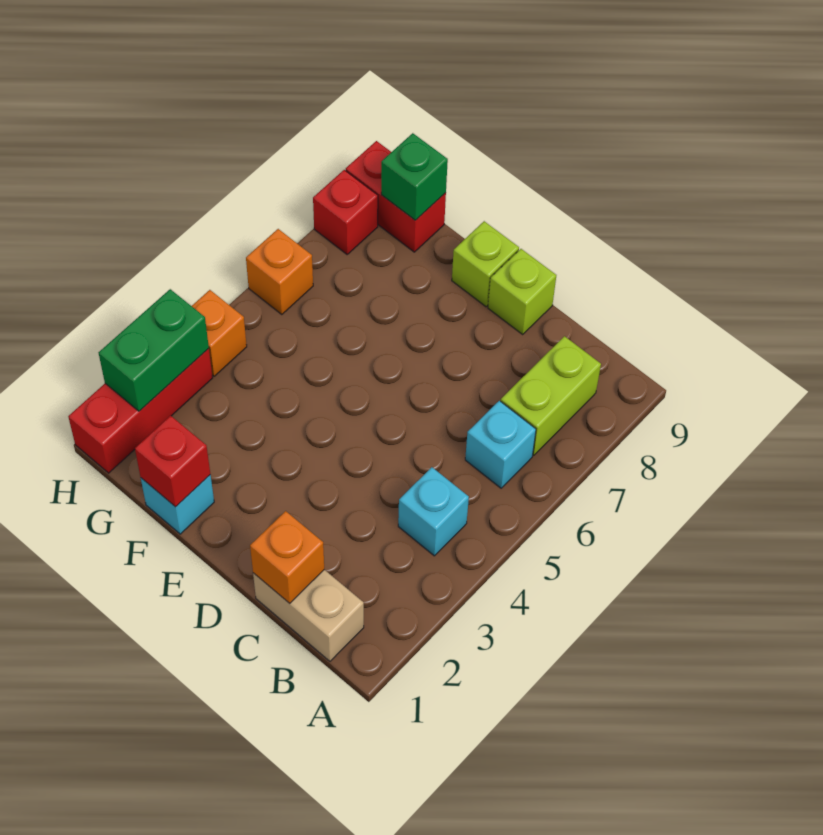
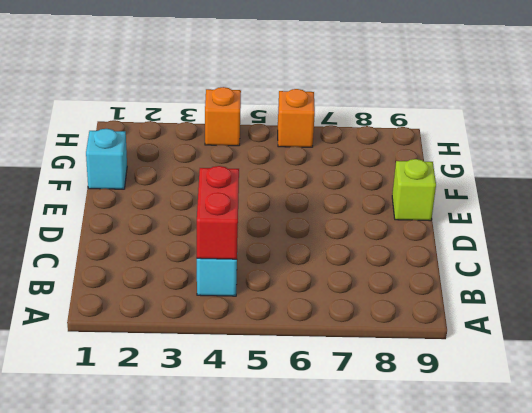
red brick B4:C4 level 2 -> red brick G9:H9 level 1
none -> tan brick B1:C1 level 1
none -> cyan brick B6 level 1
none -> lime brick B7:B8 level 1

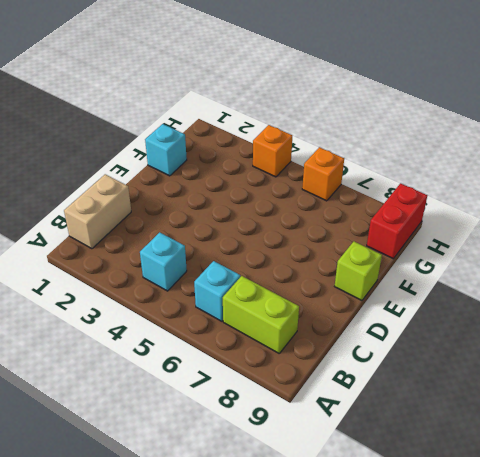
none -> lime brick D9 level 1
none -> red brick H1:H3 level 1
none -> red brick H8 level 1

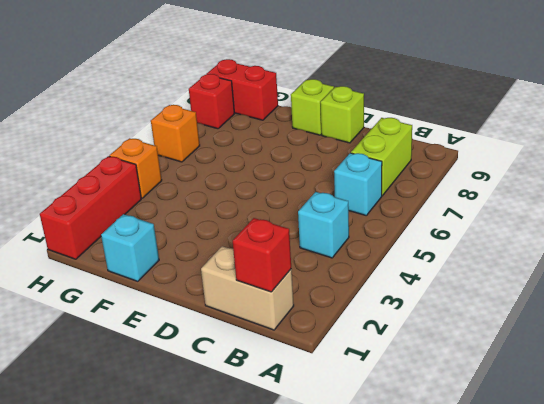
red brick B1 level 2 -> red brick F1 level 2
none -> orange brick C1 level 2
none -> green brick G9 level 2
none -> green brick H2:H3 level 2

